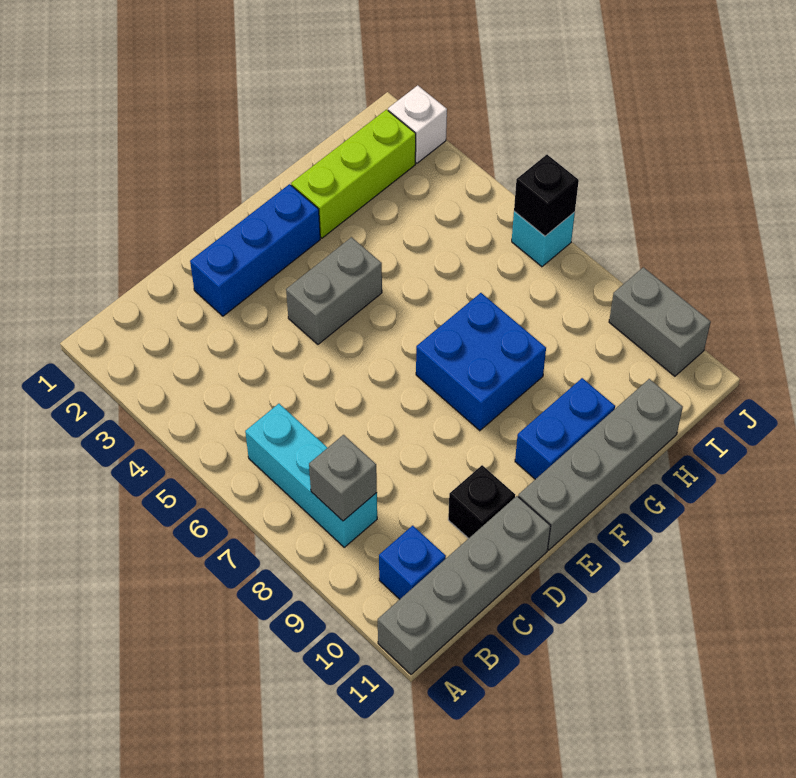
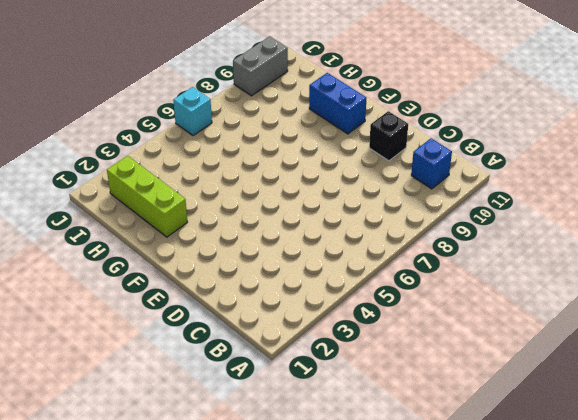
none -> grey brick A11:D11 level 1
none -> cyan brick B6:B8 level 1
none -> blue brick D2:F2 level 1

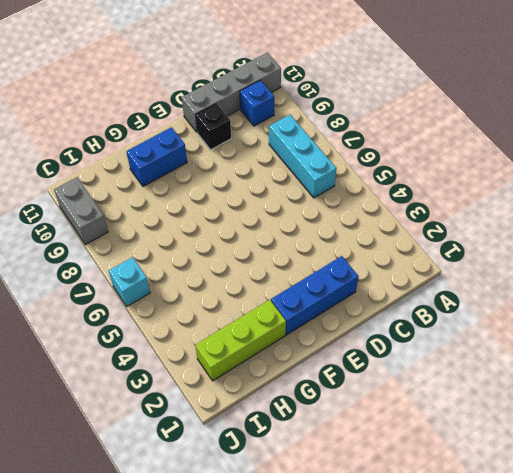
none -> grey brick E4:F4 level 1
none -> grey brick E11:H11 level 1
none -> blue brick F7:G8 level 1

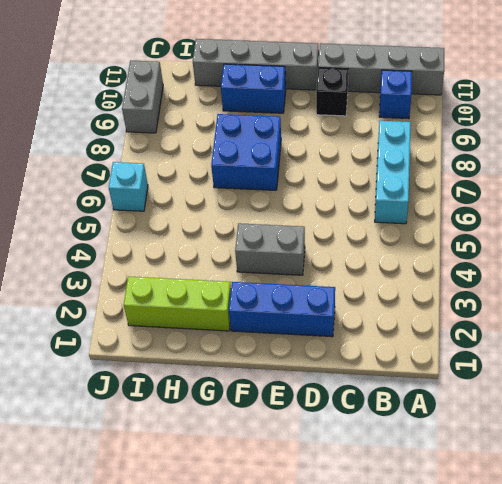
none -> white brick J2 level 1
none -> grey brick B8 level 2
none -> black brick J6 level 2

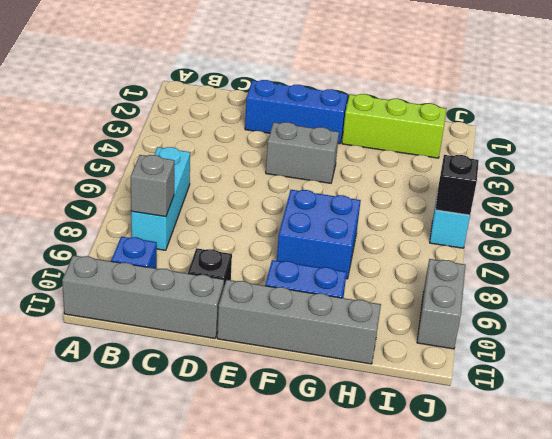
none -> white brick J2 level 1

